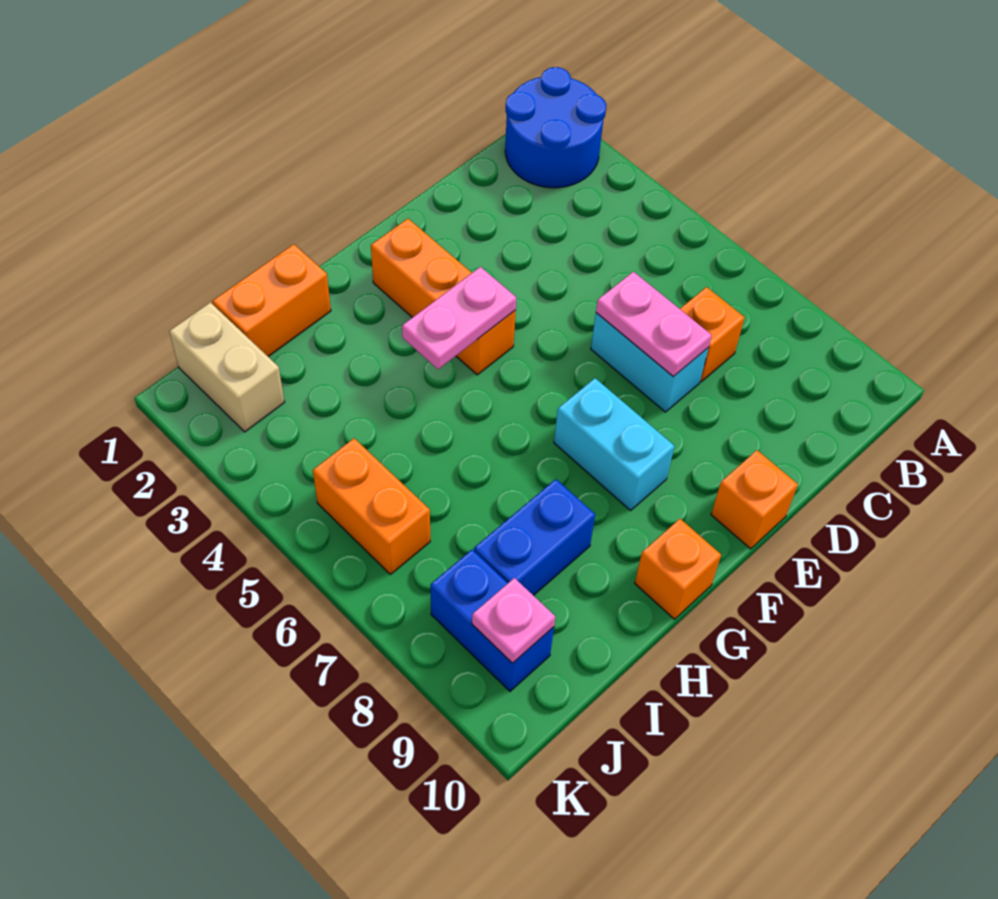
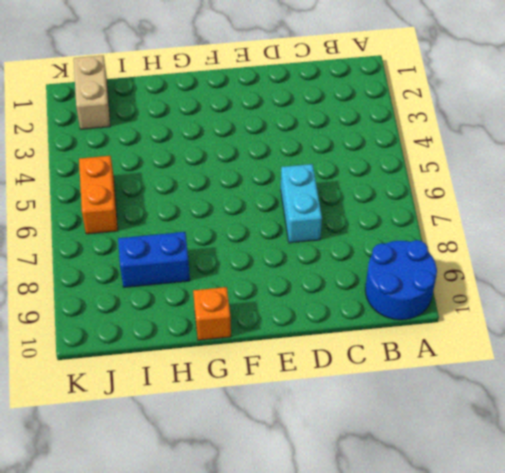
blue round brick A9:B10 level 1 -> blue round brick A1:B2 level 1
none -> orange brick C7 level 1
none -> orange brick E10 level 1
none -> orange brick F2:F4 level 1

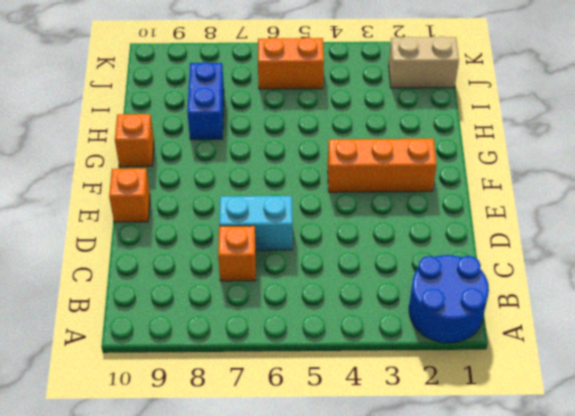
none -> cyan brick F7:F8 level 1
none -> orange brick H1:I1 level 1
none -> blue brick J8:J9 level 1

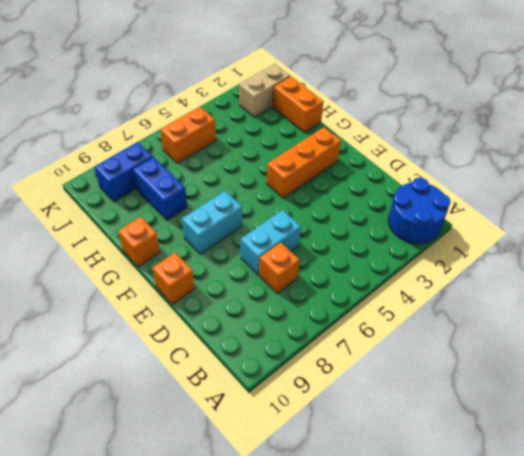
none -> pink plate D6:D7 level 2
none -> pink plate F4:G4 level 2
none -> pink plate J9 level 2

